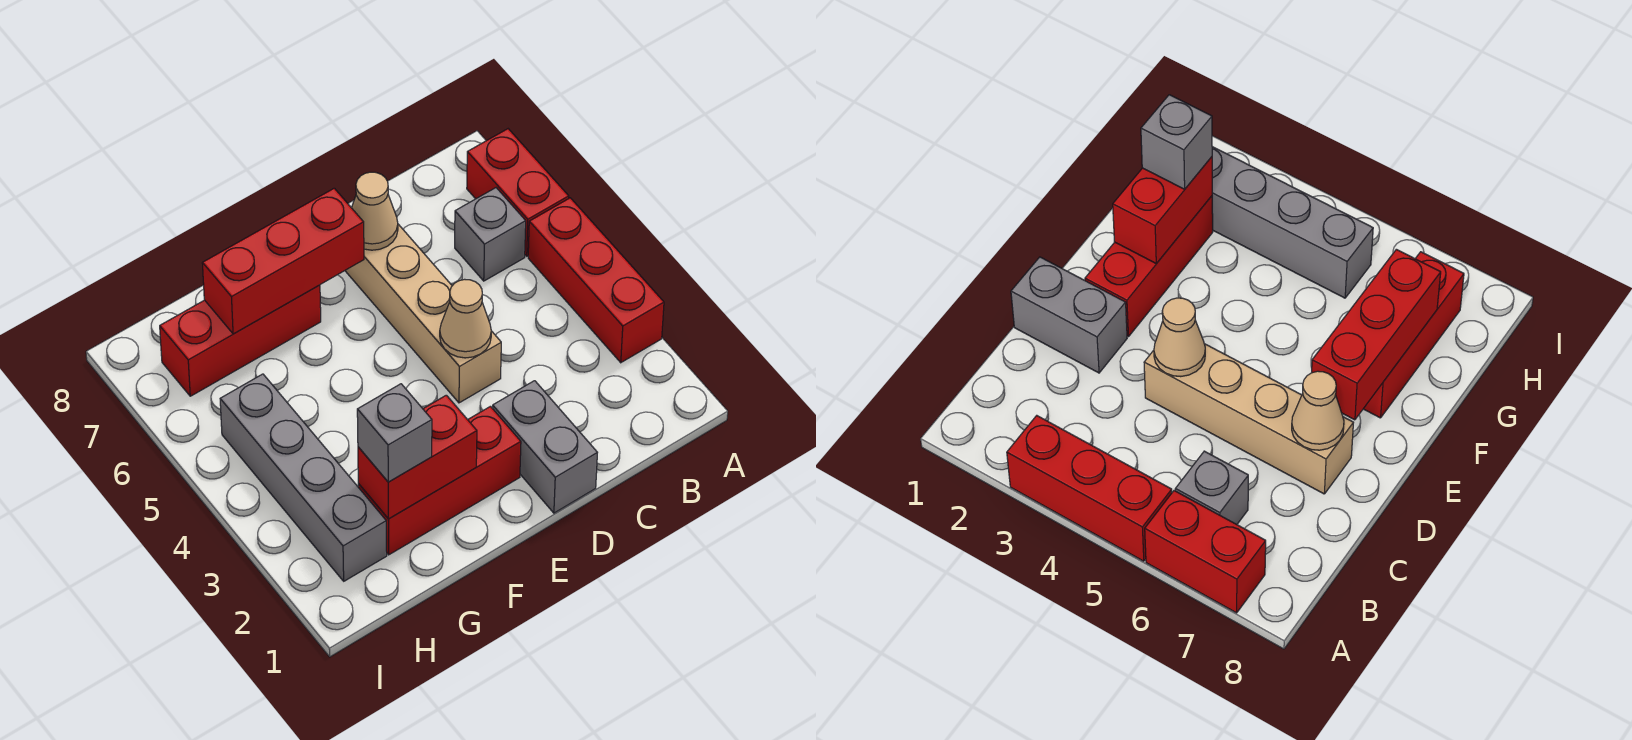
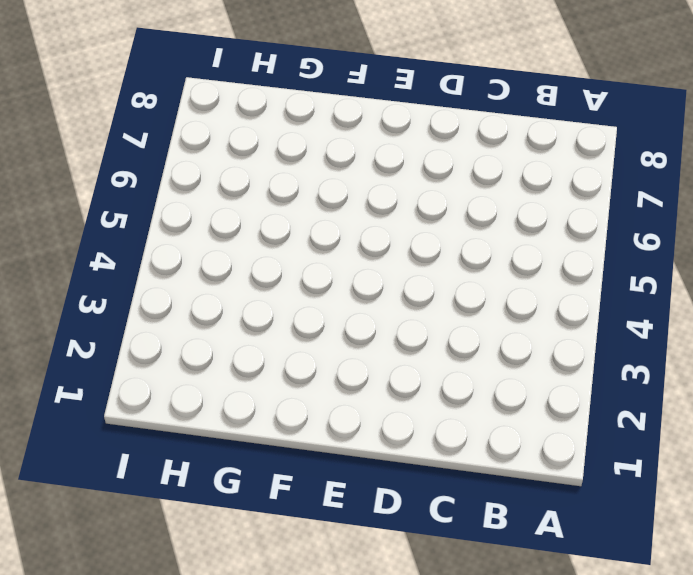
none -> red brick A3:A5 level 1
none -> red brick A6:A7 level 1
none -> grey brick B6 level 1

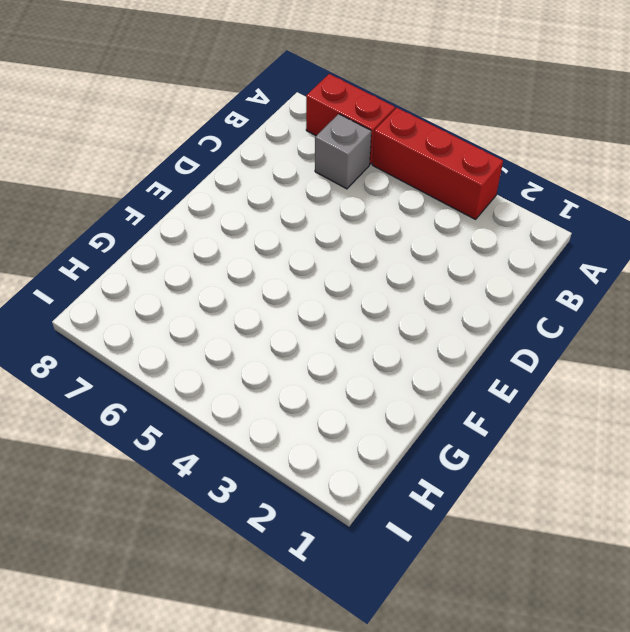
none -> grey brick D1:D2 level 1
none -> tan brick D4:D7 level 1
none -> red brick E2:G2 level 1

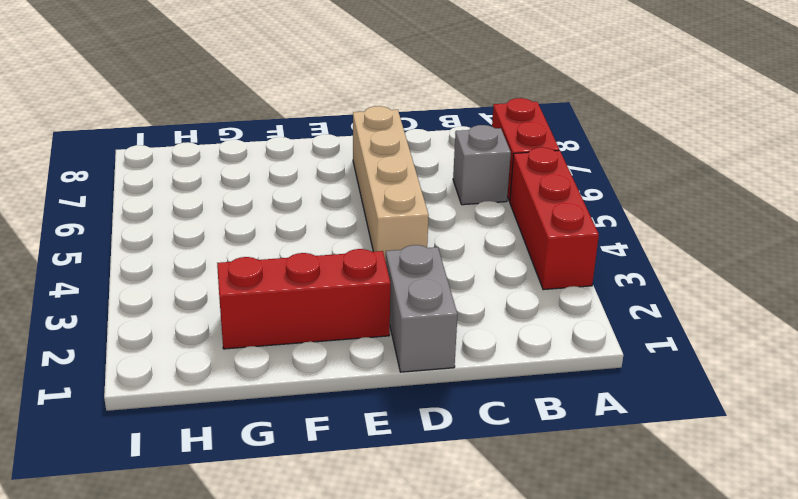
none -> red brick F7:H7 level 1
none -> grey brick H2:H5 level 1
none -> tan cone D4 level 2

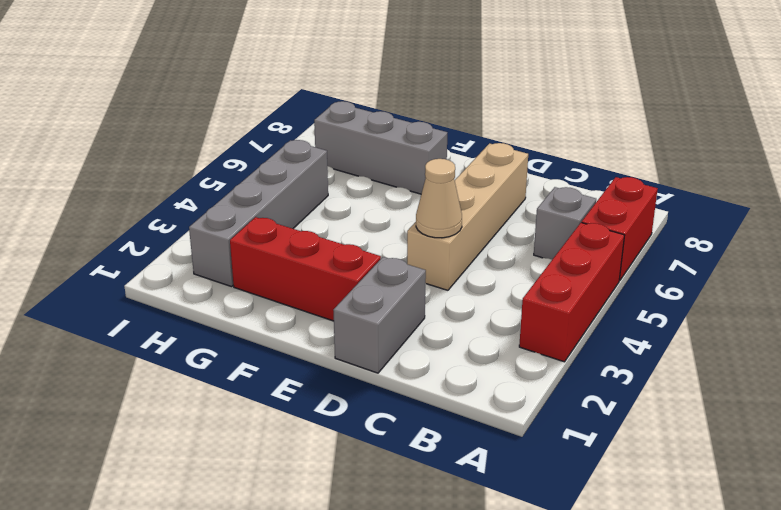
grey brick F7:H7 level 1 -> red brick F7:H7 level 1
none -> tan cone D7 level 2
none -> red brick E7:G7 level 2
none -> red brick F2:G2 level 2

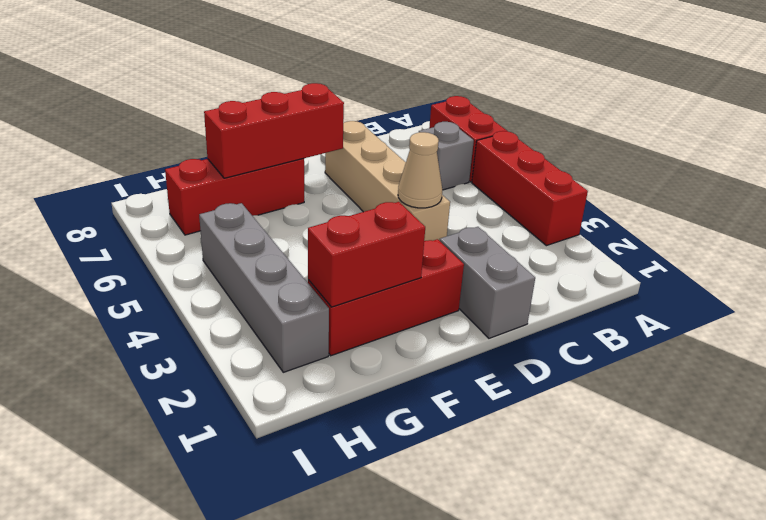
none -> tan cone D7 level 2
none -> grey brick G2 level 3

